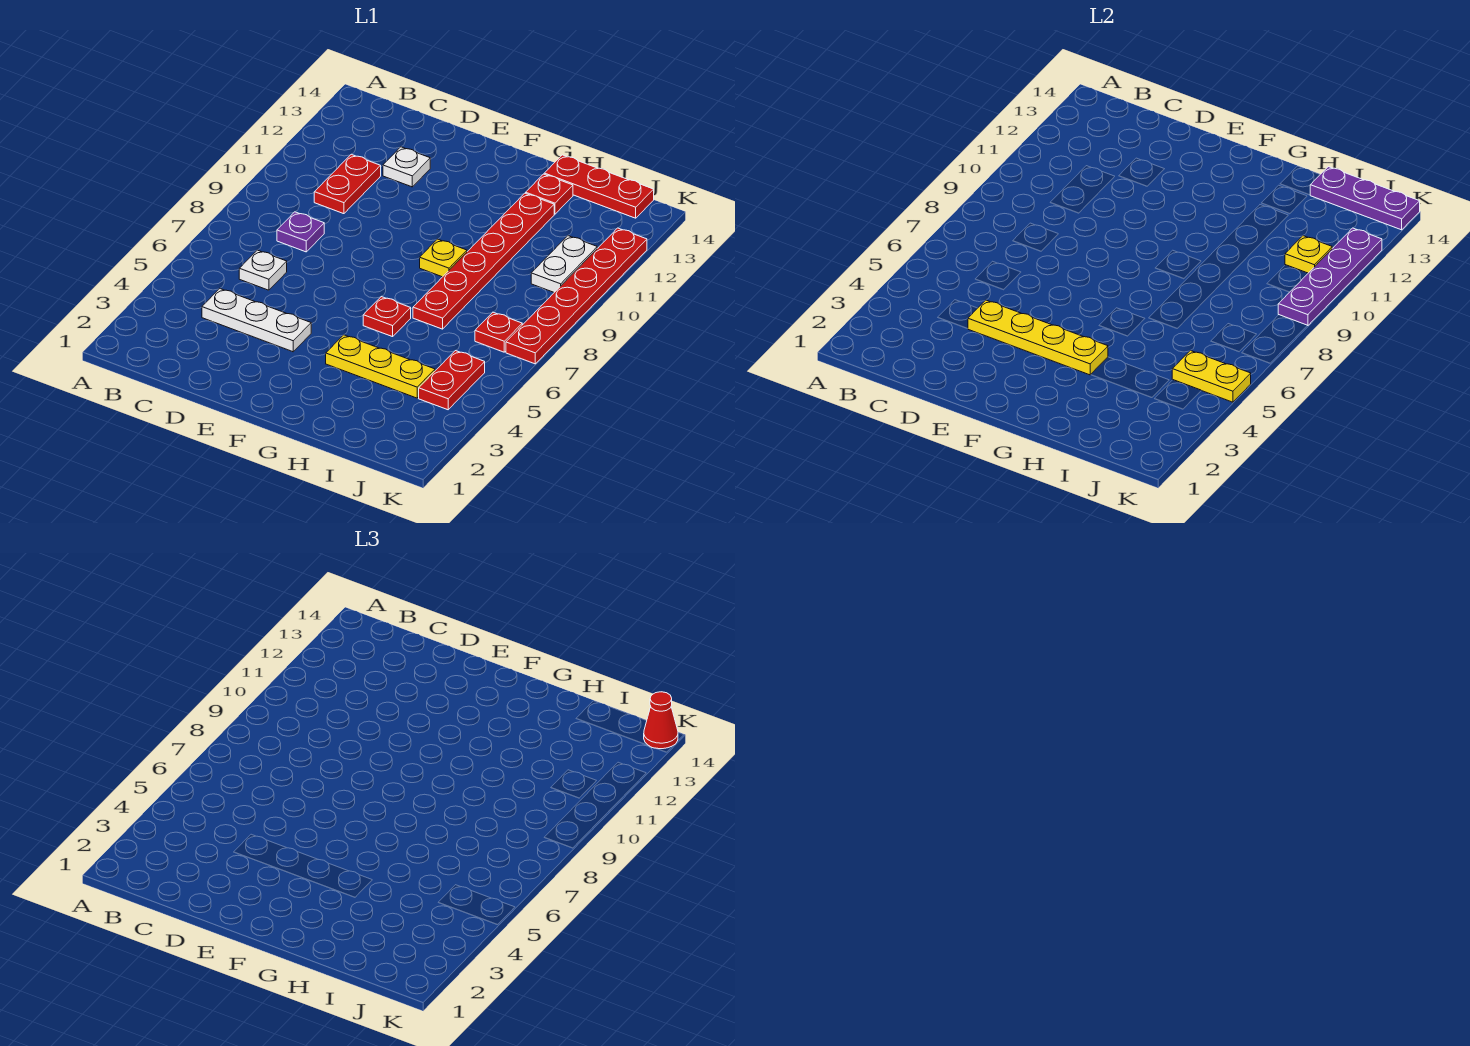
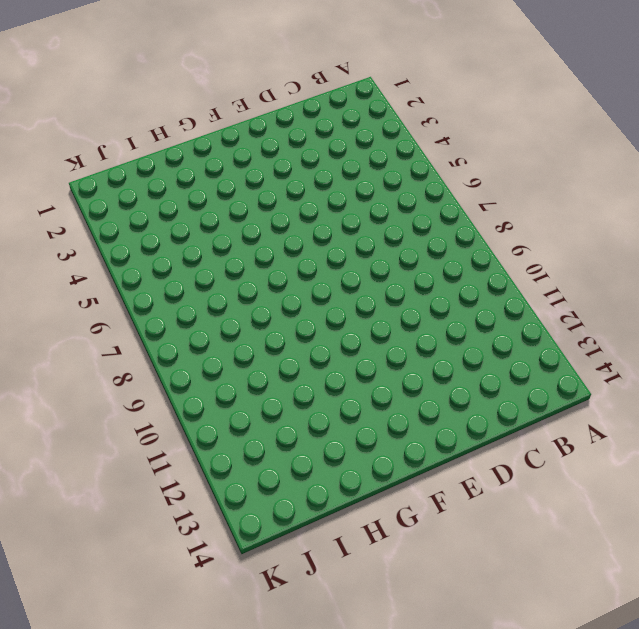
none -> white plate C4:E4 level 1
none -> white plate C6 level 1
none -> purple plate C8 level 1

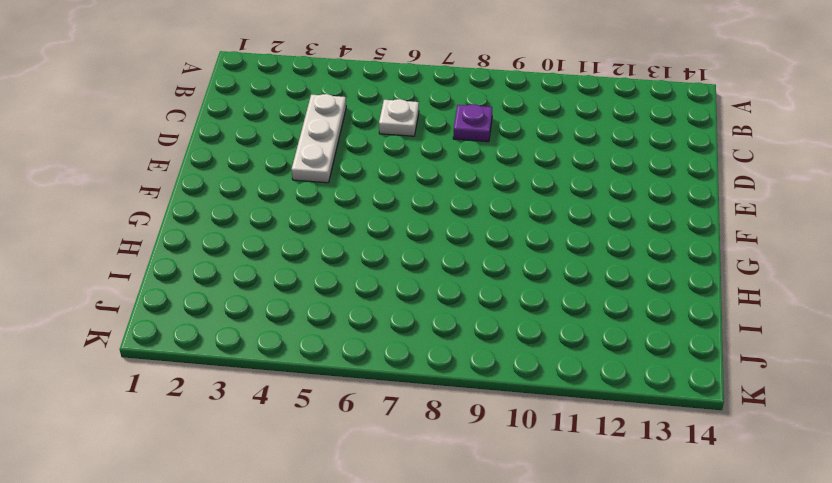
none -> red plate C10:C11 level 1
none -> white plate D12 level 1
none -> yellow plate G4:I4 level 1

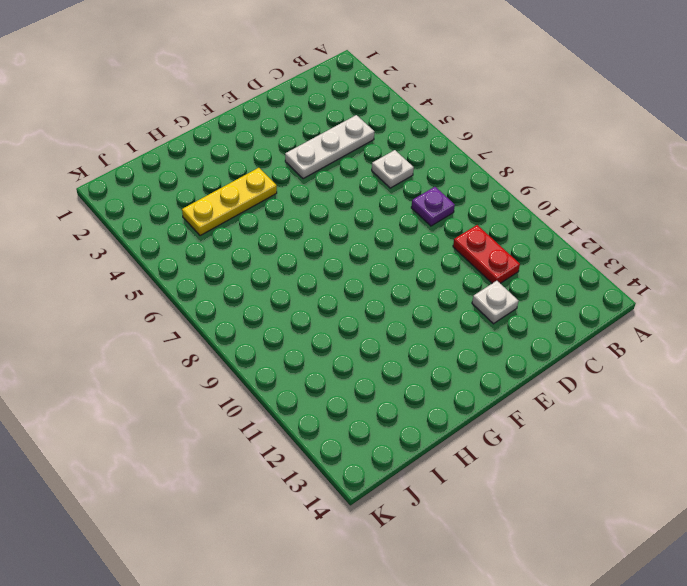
none -> red plate G6 level 1
none -> yellow plate G9 level 1
none -> red plate H7:H12 level 1

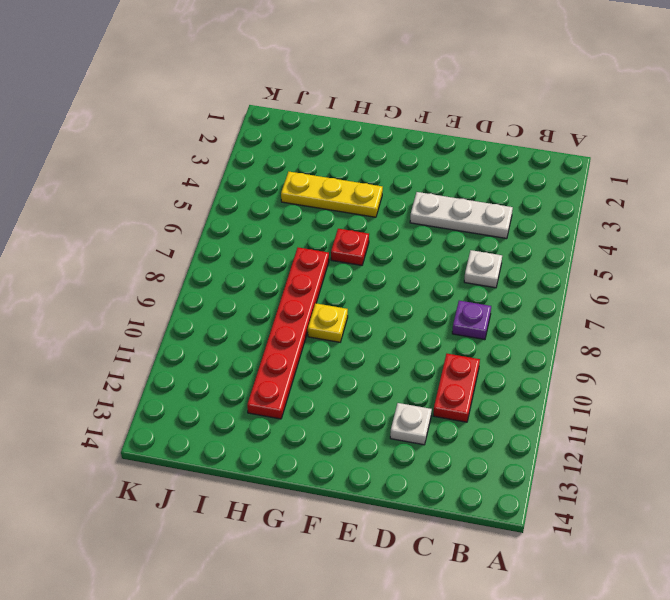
none -> red plate H13 level 1
none -> red plate H14:J14 level 1
none -> red plate J4:J5 level 1

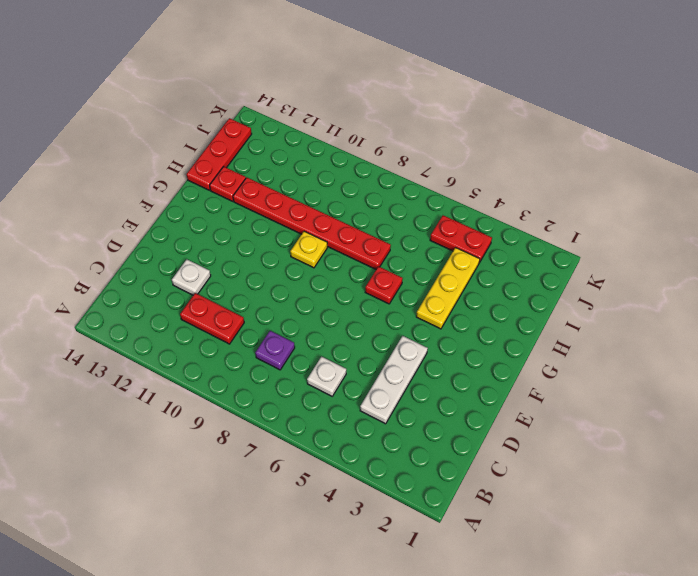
none -> red plate J7 level 1
none -> white plate J10:J11 level 1
none -> red plate K7:K12 level 1

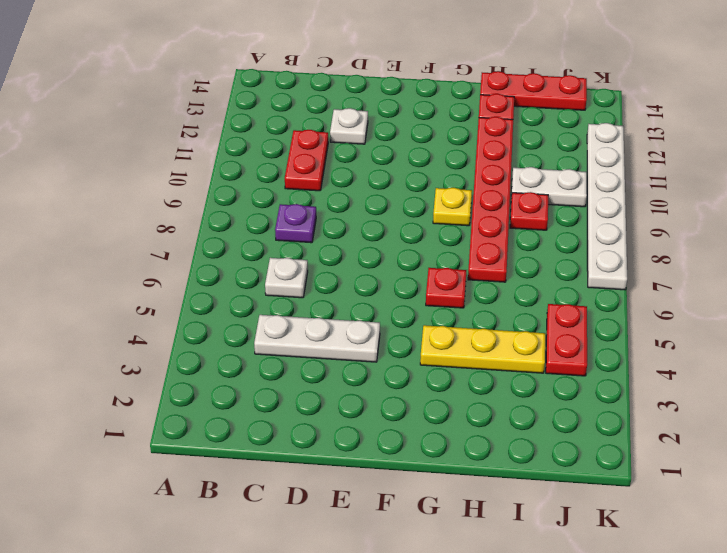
red plate I9 level 1 -> red plate J7 level 1
white plate I10:J10 level 1 -> white plate J10:J11 level 1
white plate K7:K12 level 1 -> red plate K7:K12 level 1
none -> yellow plate D4:G4 level 2
none -> purple plate I14:K14 level 2
none -> yellow plate J5:K5 level 2

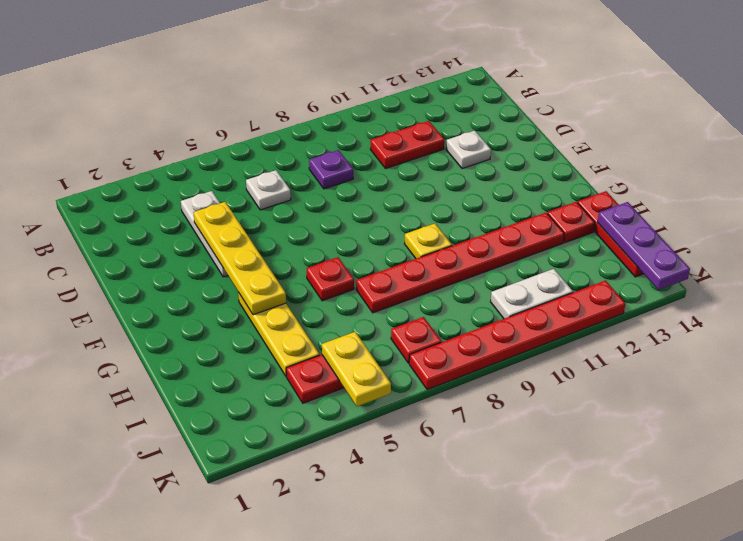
none -> yellow plate J11 level 2
none -> purple plate K9:K12 level 2
none -> red cone K14 level 3

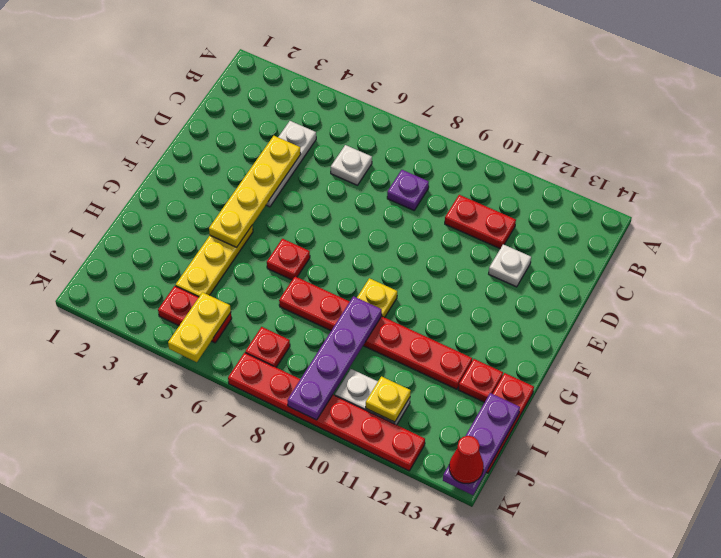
purple plate H9:K9 level 2 -> purple plate K9:K12 level 2

